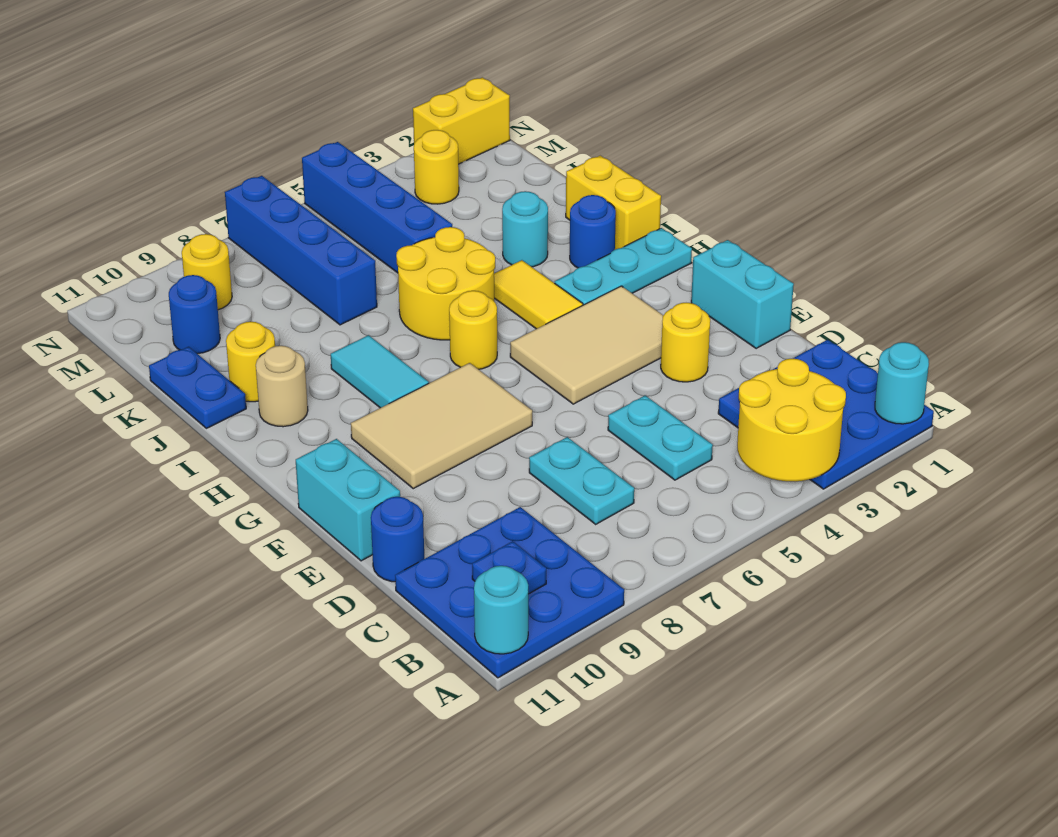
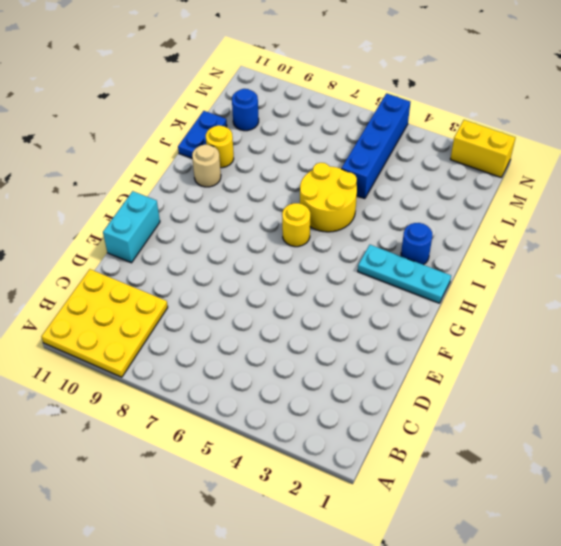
yellow plate A9:C11 level 1 -> blue plate A9:C11 level 1
none -> blue plate A1:C3 level 1
none -> cyan plate C5:D5 level 1
none -> cyan plate C7:D7 level 1
none -> blue round brick D11 level 1

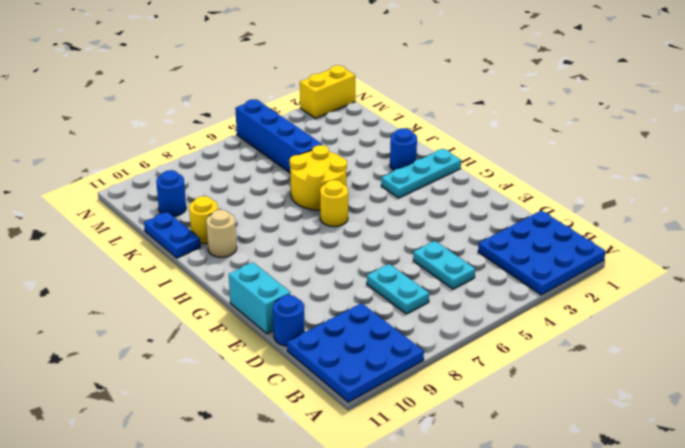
none -> cyan brick E1:F1 level 1
none -> yellow round brick E3 level 1
none -> tan tile F3:G5 level 1
none -> tan tile F7:G9 level 1

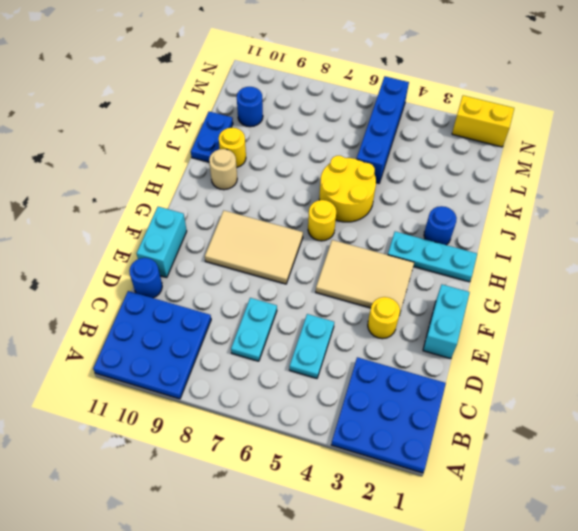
none -> yellow tile H4:I4 level 1
none -> cyan tile H8:I8 level 1
none -> yellow brick I1:J1 level 1
none -> cyan round brick J3 level 1

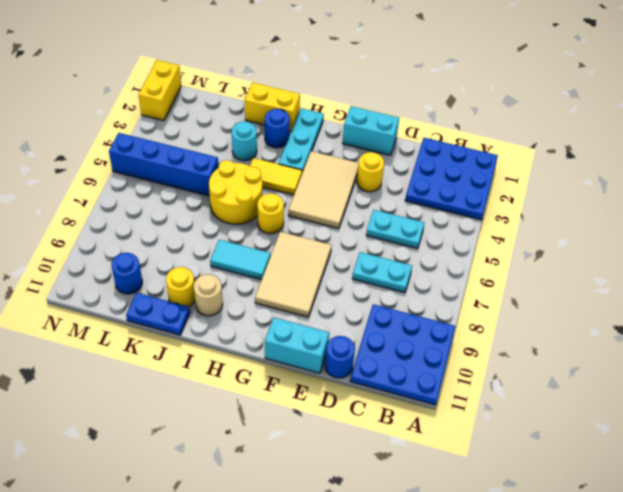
none -> blue brick K7:N7 level 1
none -> yellow round brick M3 level 1
none -> yellow round brick M9 level 1
none -> cyan round brick A1 level 2

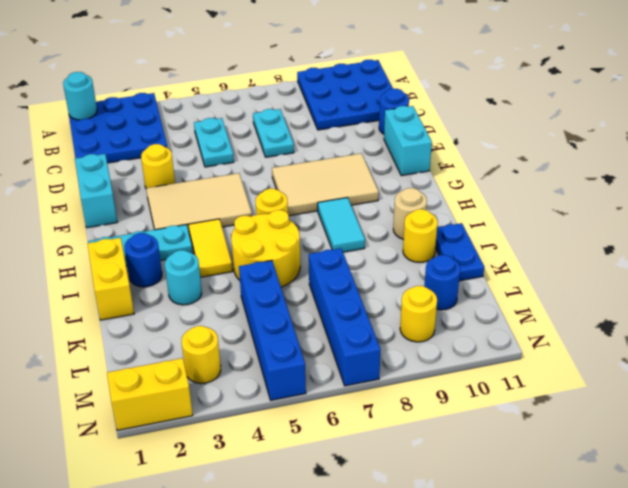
none -> yellow round brick A3:B4 level 2
none -> cyan round brick A11 level 2
none -> blue plate B10 level 2

